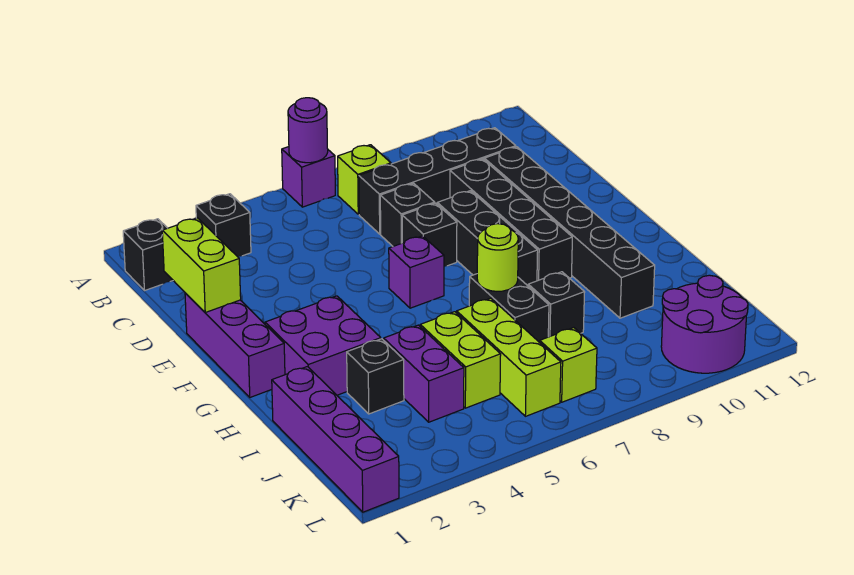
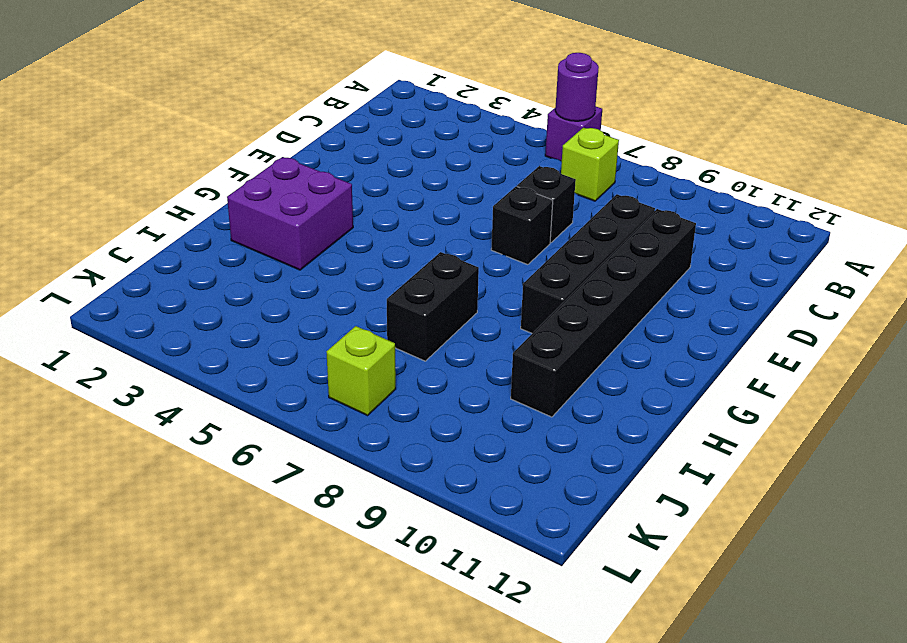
none -> black brick B1 level 1
none -> black brick B3 level 1
none -> black brick C7:C10 level 1

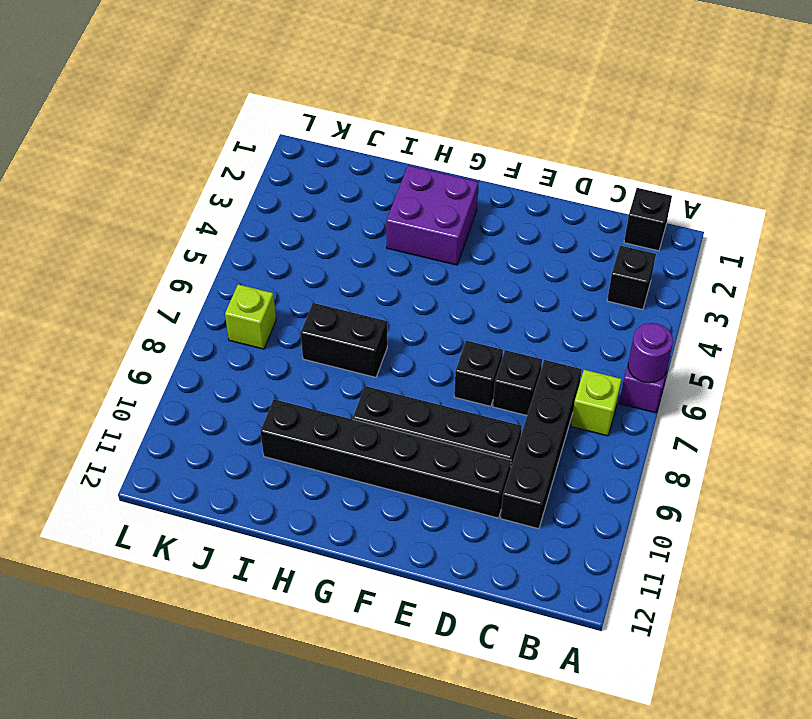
none -> purple brick E1:G1 level 1
none -> black brick E8:G8 level 1
none -> purple brick F6 level 1

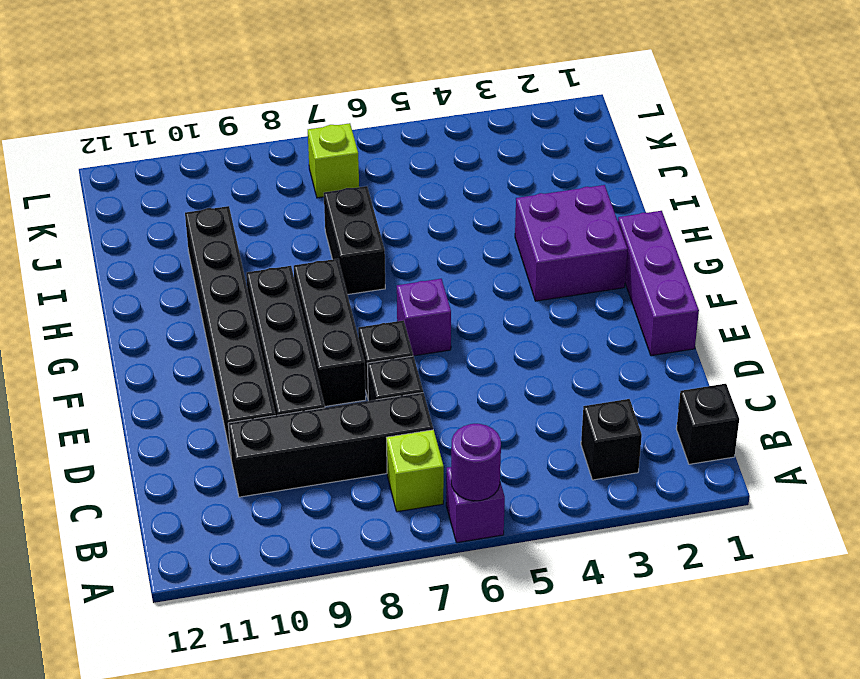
none -> purple brick I1:L1 level 1
none -> black brick I3 level 1
none -> purple brick I4:J4 level 1

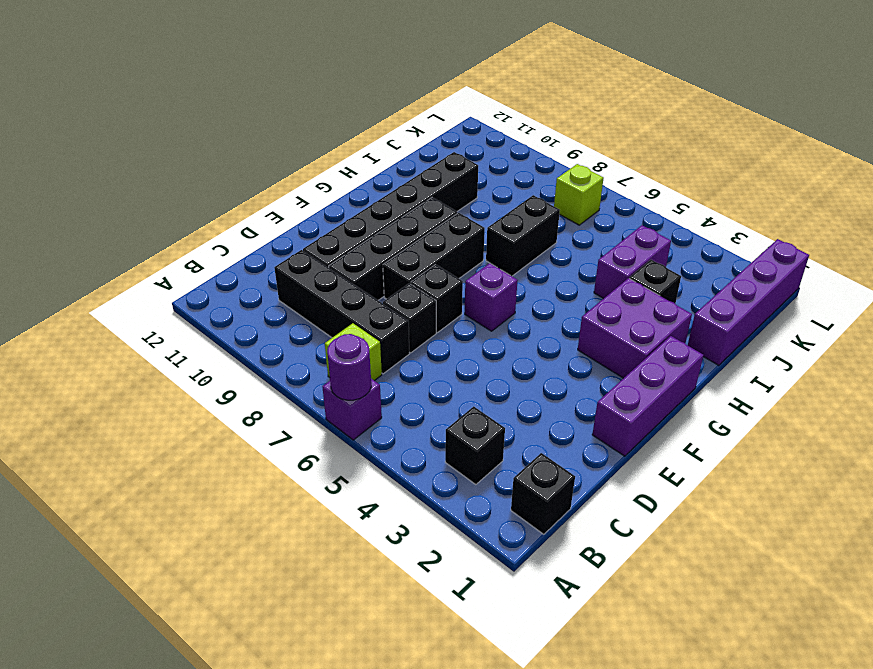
none -> lime brick I5:J5 level 1
none -> lime brick I6:K6 level 1
none -> black brick I8 level 1

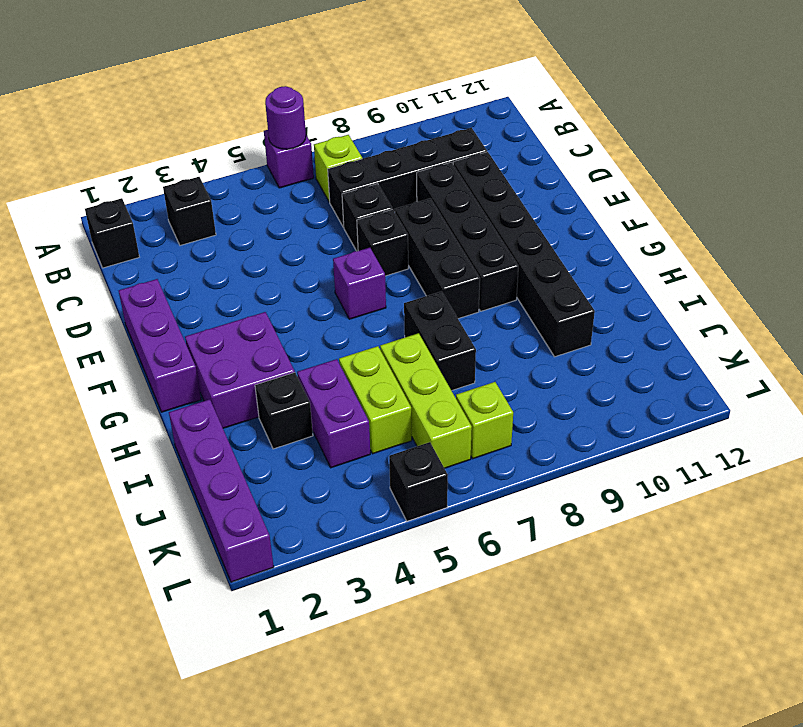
black brick L5 level 1 -> black brick I8 level 1
none -> purple round brick K10:L11 level 1
none -> lime brick D1:E1 level 2
none -> lime round brick H7 level 2

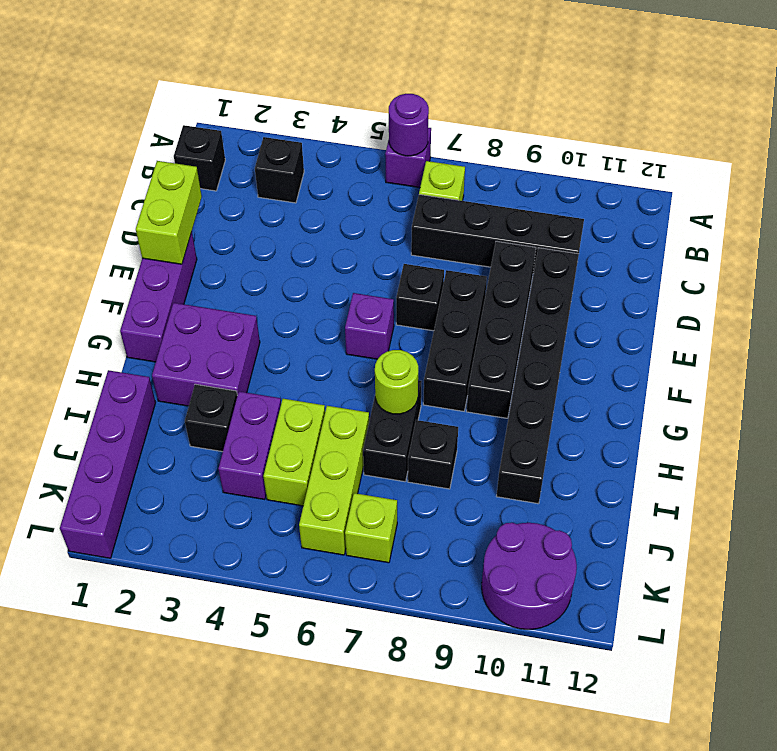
none -> black brick D7 level 1

